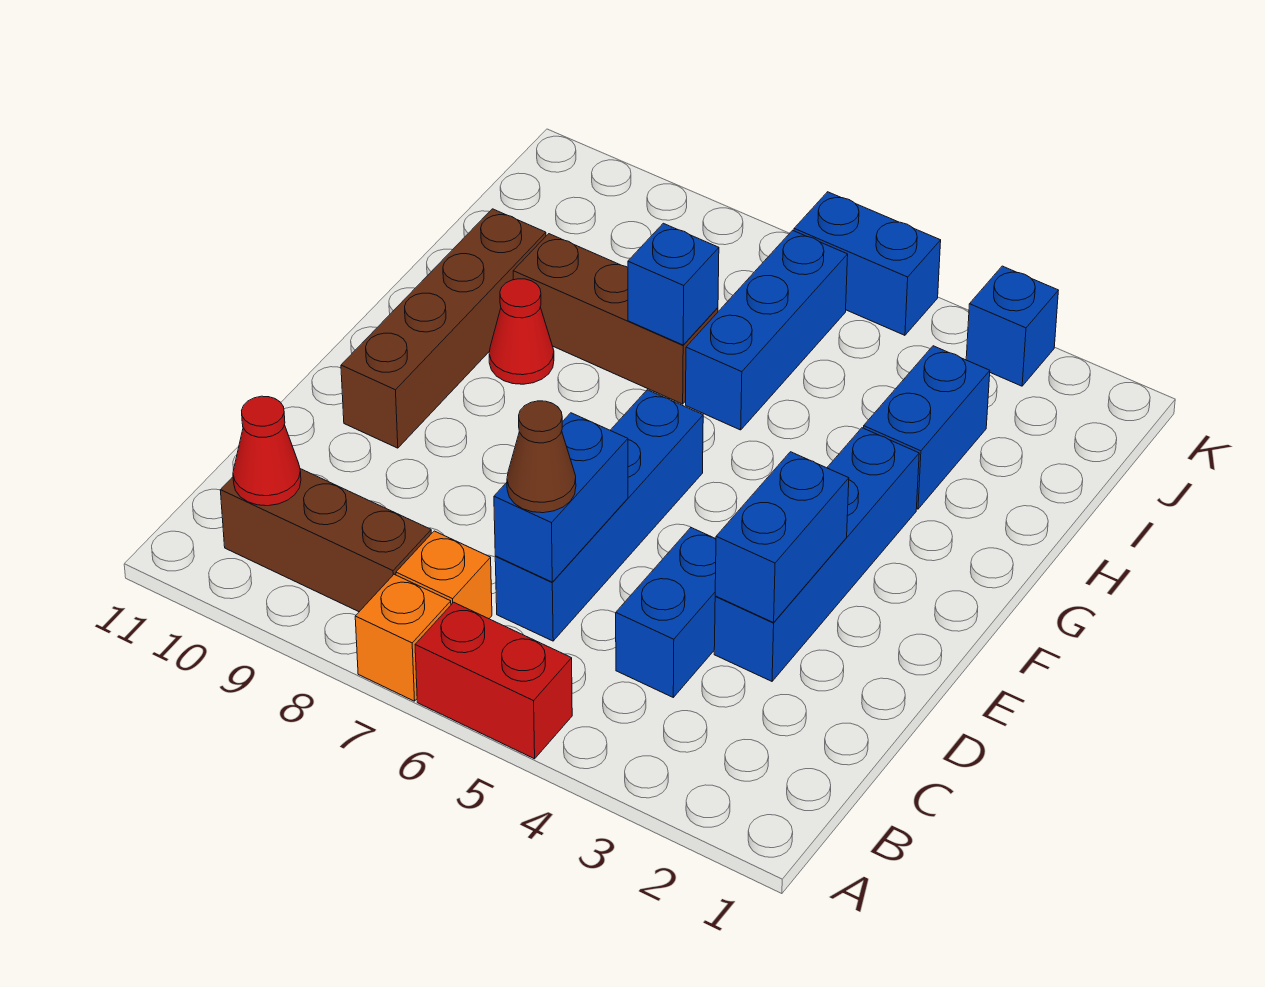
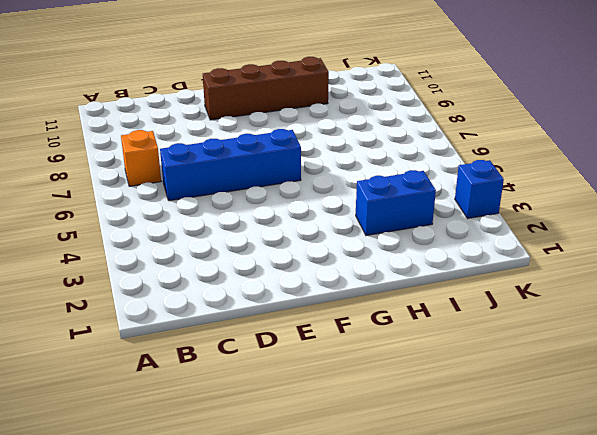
none -> red brick A5:A6 level 1
none -> orange brick A7 level 1
none -> brown brick B8:B10 level 1

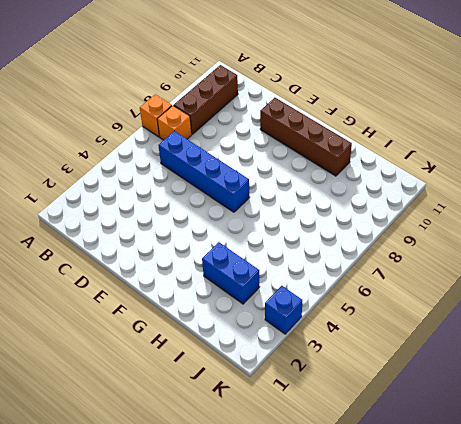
none -> red brick A5:A6 level 1
none -> blue brick C4:D4 level 1
none -> blue brick D3:G3 level 1

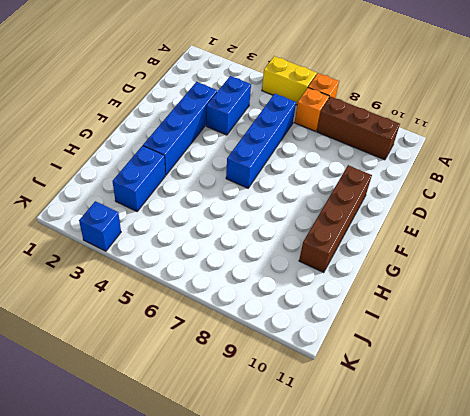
yellow brick A5:A6 level 1 -> red brick A5:A6 level 1
none -> red cone G9 level 1
none -> blue brick H6:J6 level 1
none -> brown brick H7:H9 level 1

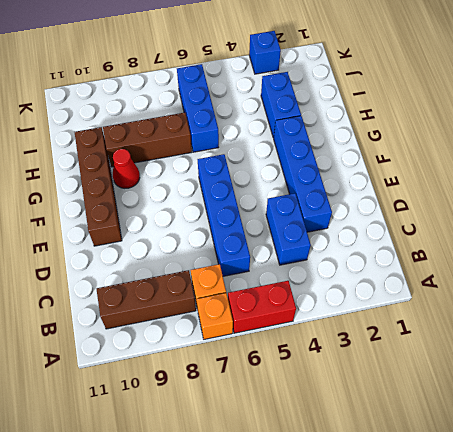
none -> blue brick K5:K6 level 1
none -> red cone B10 level 2
none -> blue brick C6:D6 level 2

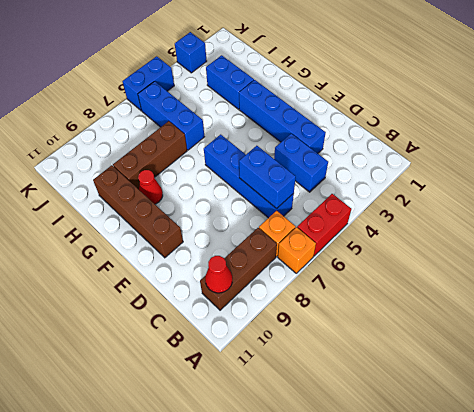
none -> blue brick D3:E3 level 2
none -> blue brick H7 level 2
none -> brown cone C6 level 3

